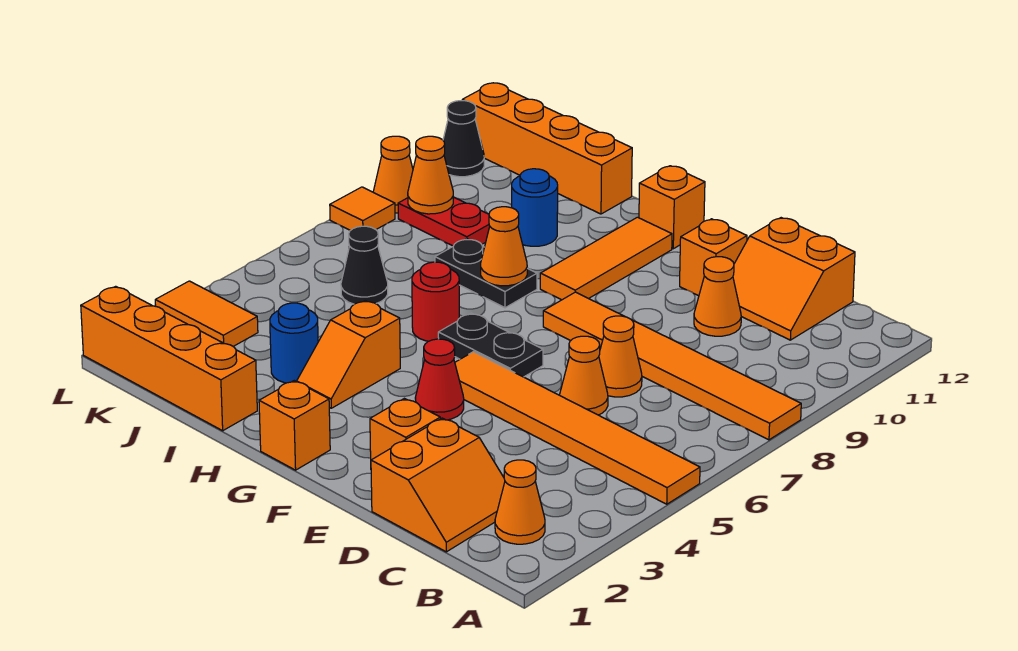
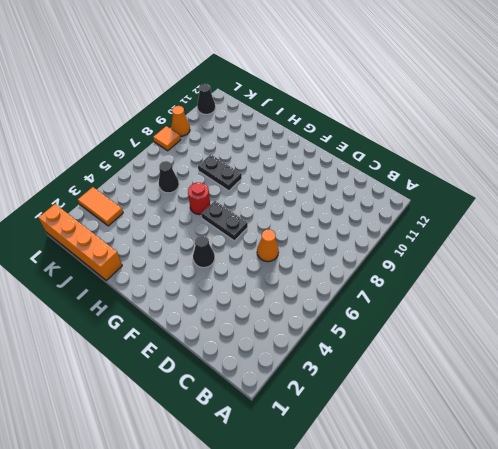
black cone F4 level 1 -> red cone F4 level 1
none -> orange tile A5:F5 level 1
none -> orange tile A8:F8 level 1
none -> orange cone B2 level 1
none -> orange slope C1:D2 level 1 top D

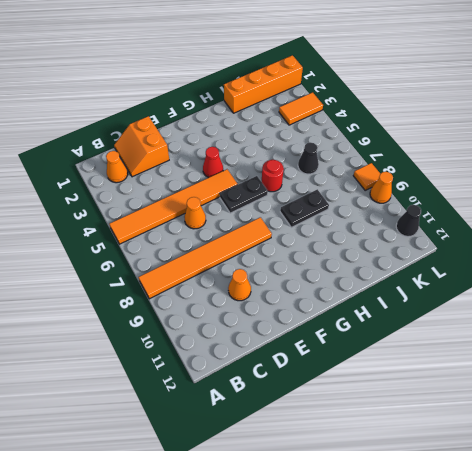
none -> orange slope C11:D12 level 1 top 12
none -> orange cone D7 level 1
none -> orange brick E2 level 1
none -> orange brick E11 level 1

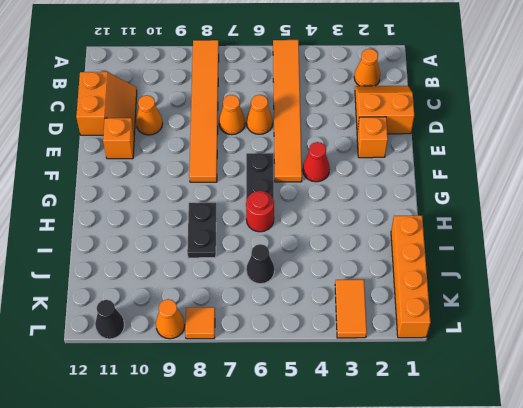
none -> orange brick G1 level 1
none -> orange tile G9:G11 level 1
none -> orange brick G12 level 1
none -> orange slope H3:H4 level 1 top 4

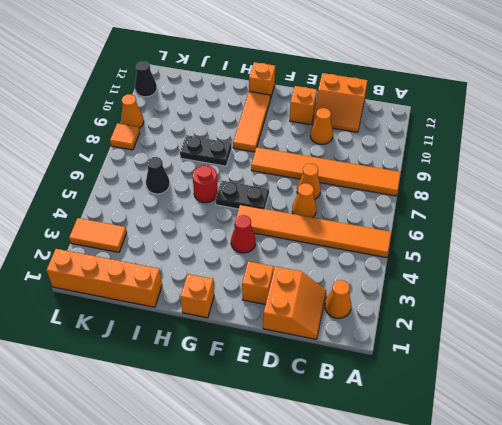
none -> orange slope H3:H4 level 1 top 4
none -> blue round brick I3 level 1
none -> blue round brick I10 level 1
none -> orange brick I12:L12 level 1

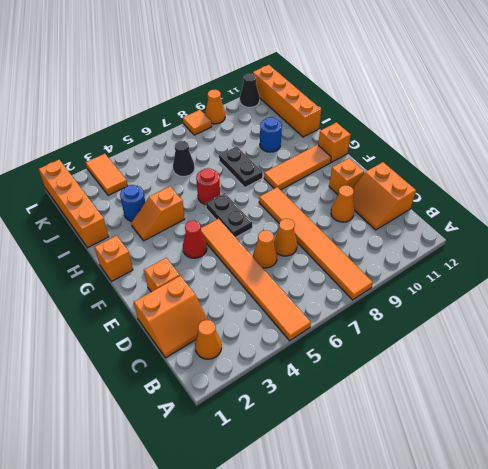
none -> red plate J9:K9 level 1
none -> orange cone H8 level 2
none -> orange cone K9 level 2

